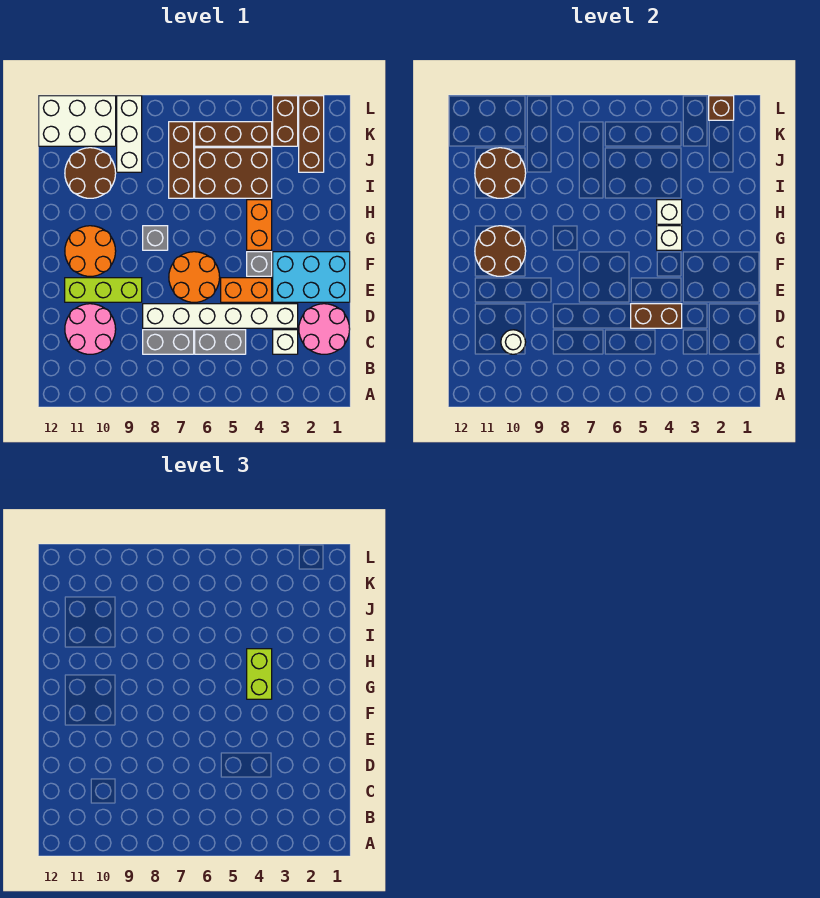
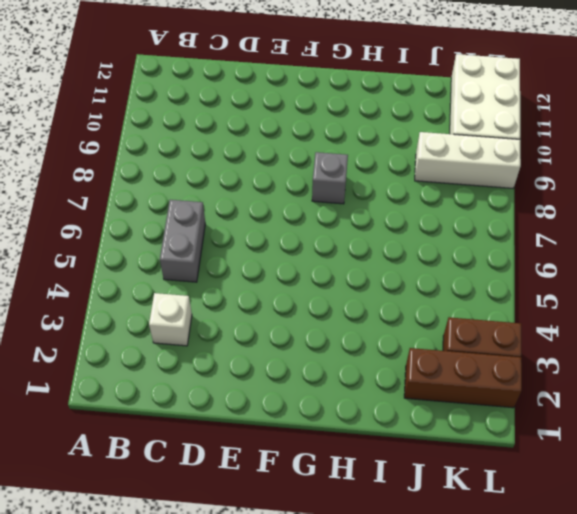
none -> pink round brick C1:D2 level 1
none -> grey brick C7:C8 level 1
none -> pink round brick C10:D11 level 1
none -> white brick D3:D8 level 1

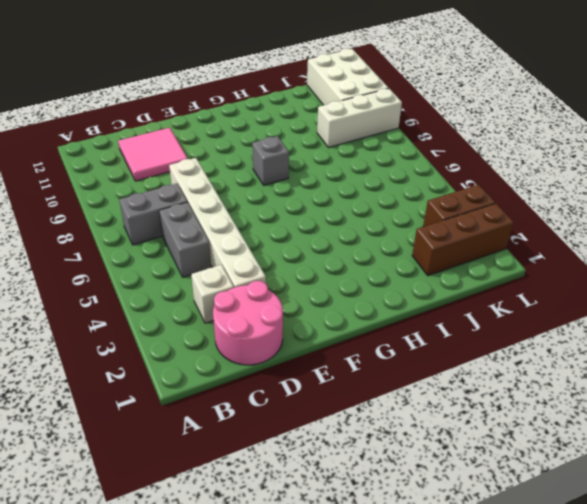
grey brick B7:C7 level 1 -> grey brick C7:C8 level 1
pink tile C10:D11 level 1 -> pink round brick C10:D11 level 1
none -> cyan brick E1:F3 level 1
none -> orange brick E4:E5 level 1
none -> orange round brick E6:F7 level 1
none -> lime brick E9:E11 level 1

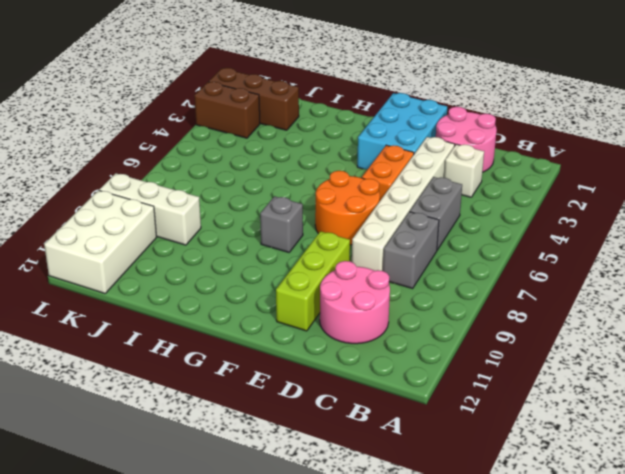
none -> grey brick F4 level 1
none -> orange round brick F10:G11 level 1
none -> orange brick G4:H4 level 1
none -> brown brick I4:J6 level 1

